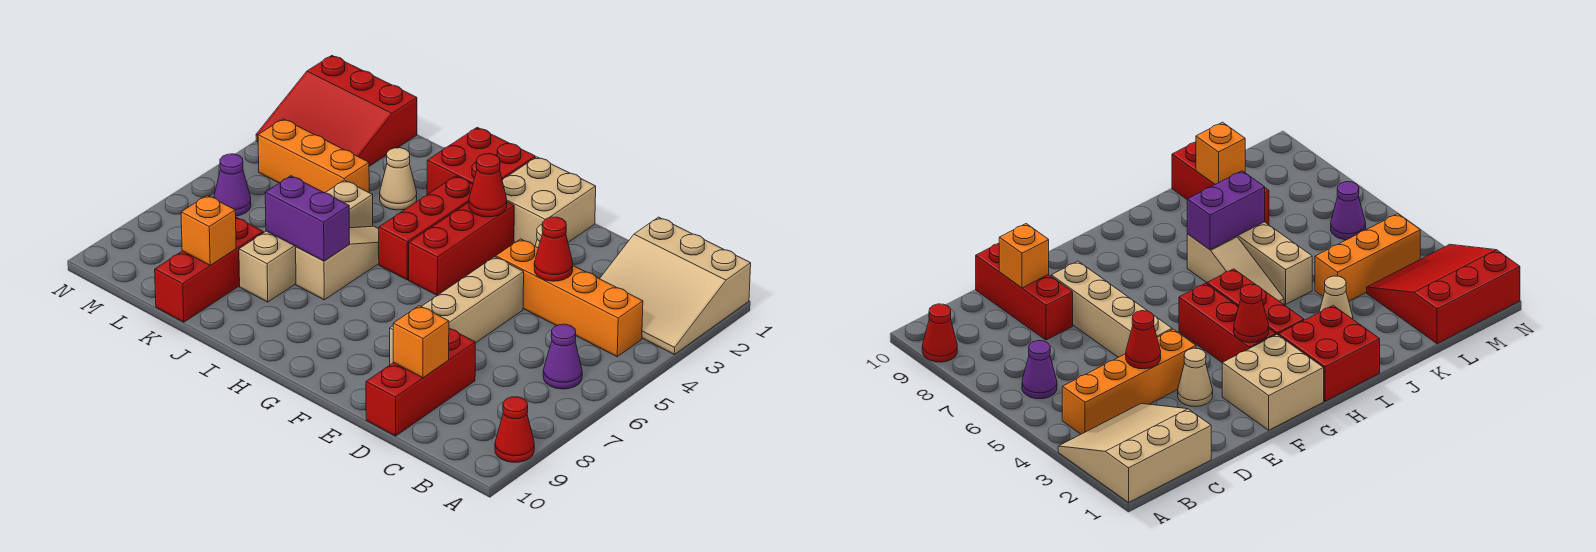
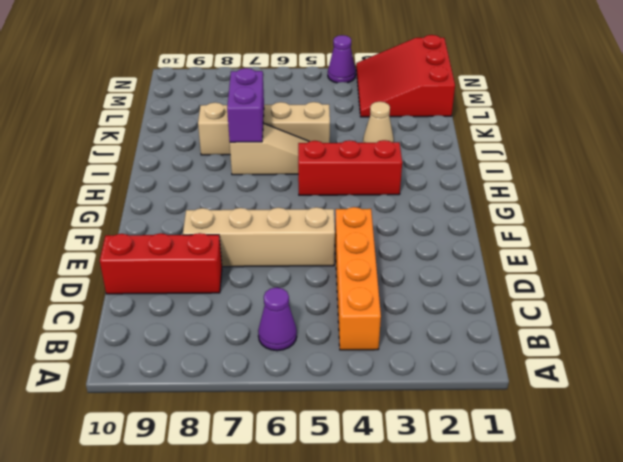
purple cone N4 level 1 -> purple cone M6 level 1
none -> tan slope A1:C3 level 1 top 1
none -> red cone A9 level 1
none -> tan cone E3 level 1

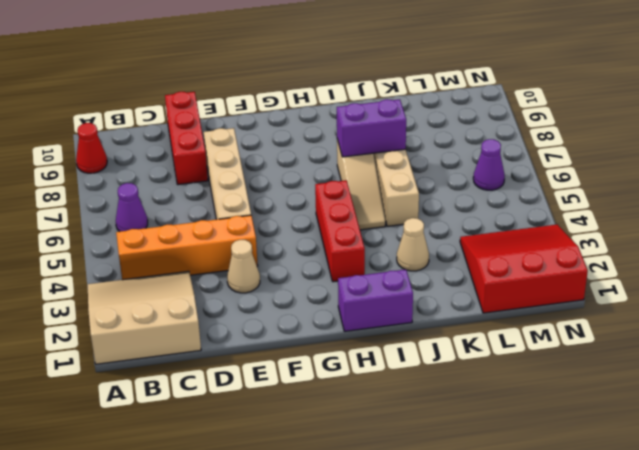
purple brick H1:I1 level 1 -> red brick H1:I2 level 1
none -> tan brick F1:G2 level 1
none -> red brick G3:G5 level 1
none -> orange brick K4:M4 level 1

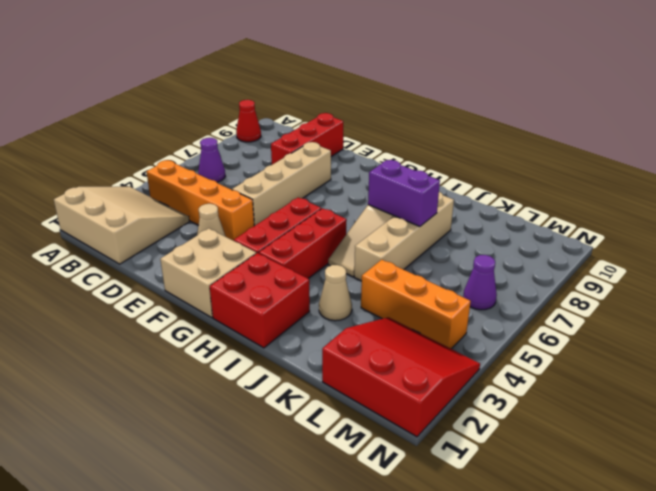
none -> red brick K8:K10 level 1
none -> red cone D4 level 2
none -> orange brick D9 level 2

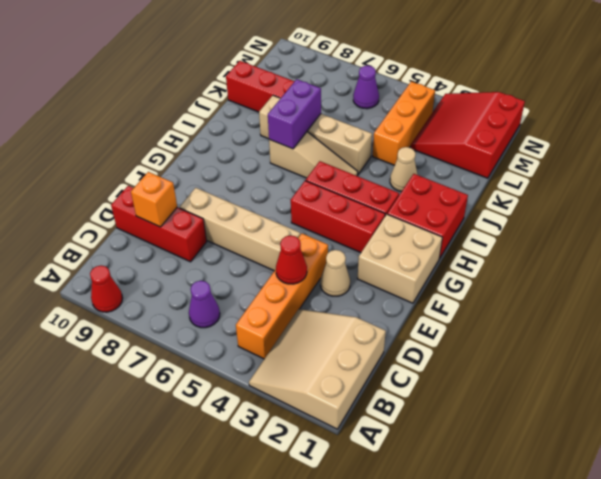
none -> red cone G3 level 2
none -> orange brick K9 level 2

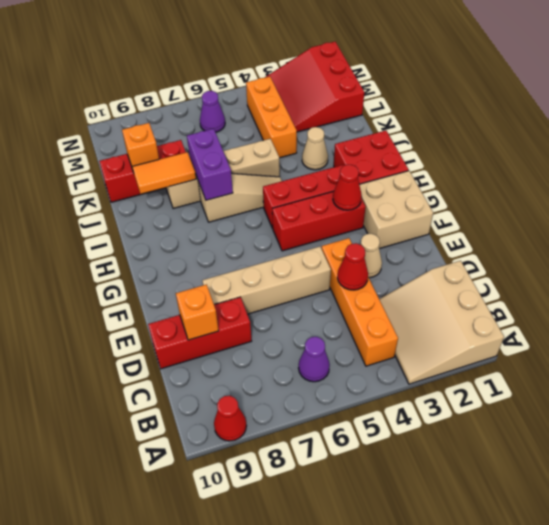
orange tile J8:J9 level 2 -> none

